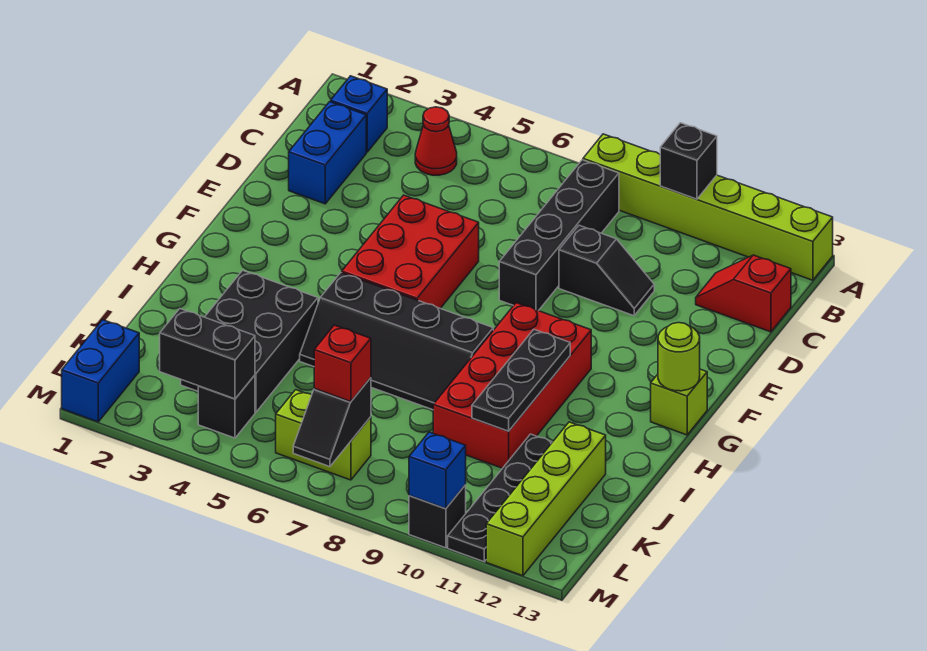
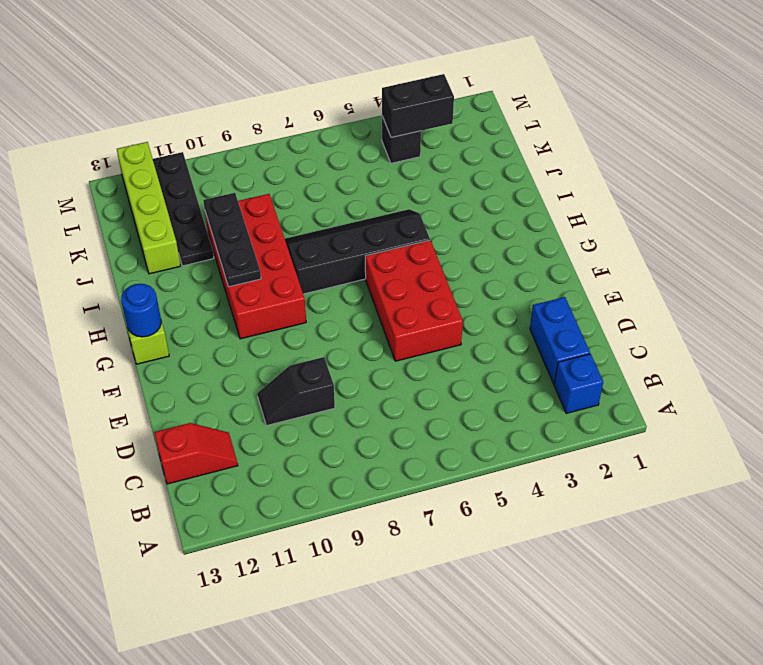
blue round brick G13 level 2 -> lime round brick G13 level 2
none -> lime brick A8:A13 level 1
none -> red cone B4 level 1
none -> black brick B8:E8 level 1

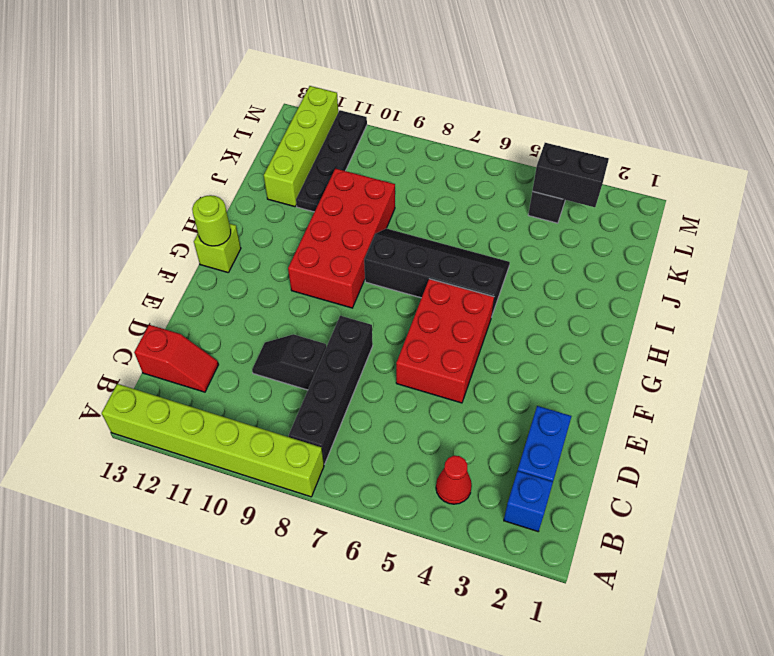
none -> black brick I3:K4 level 1
none -> blue brick L1:M1 level 1
none -> lime brick L6:L7 level 1

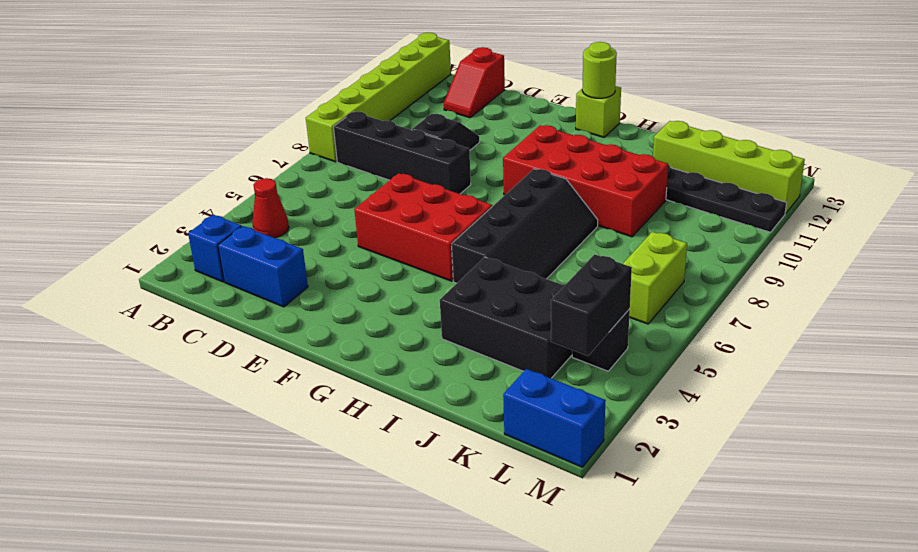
none -> black brick M10 level 1
none -> black brick A10 level 2
none -> black plate H10:J10 level 2

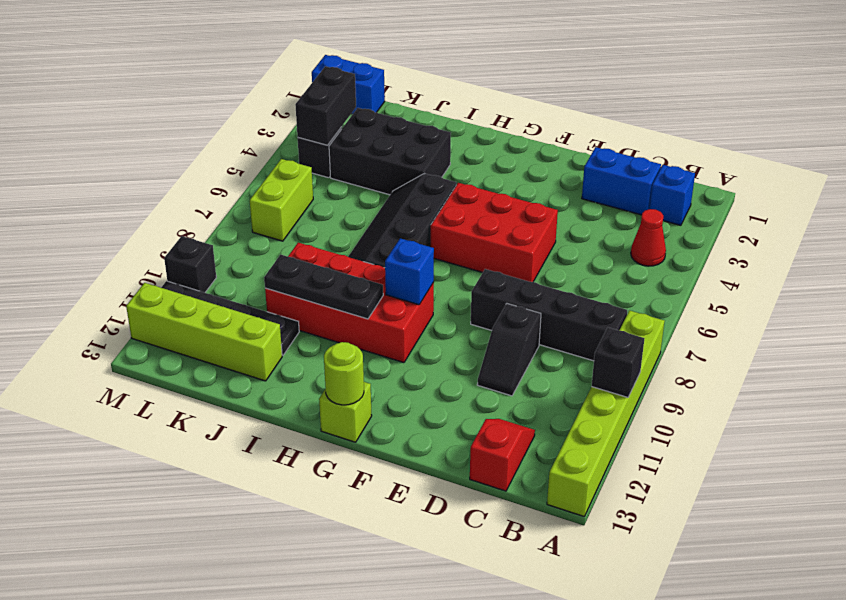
blue brick G9 level 2 -> blue brick M10 level 2
none -> black slope L7:M7 level 2 top L
none -> red brick L7 level 3

